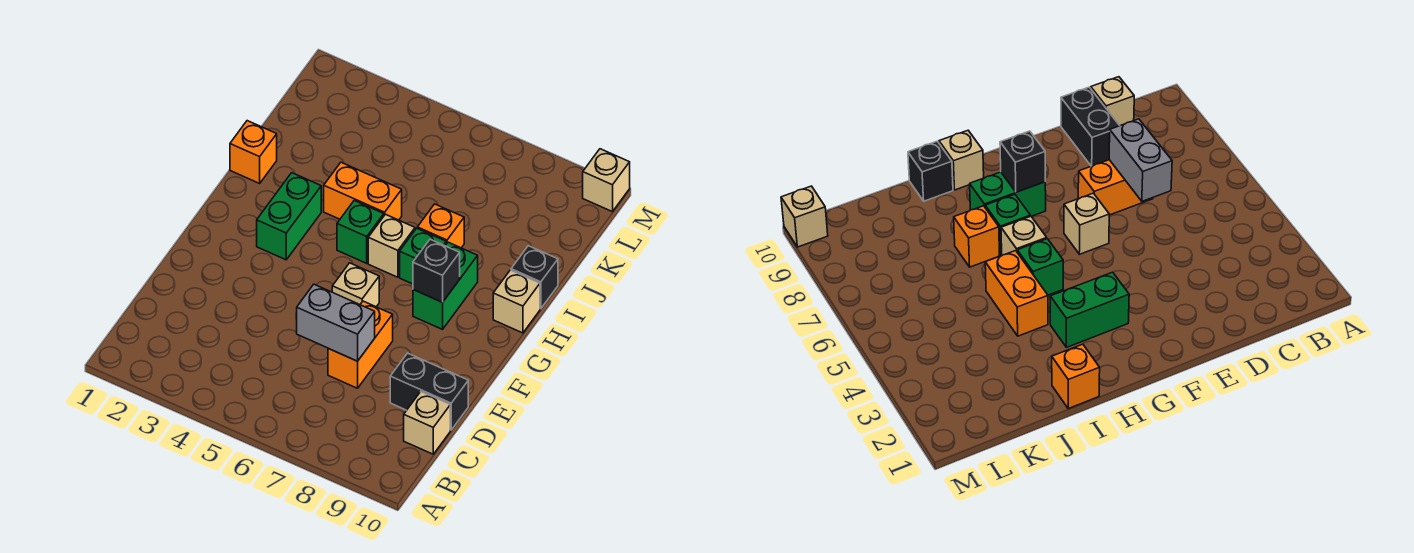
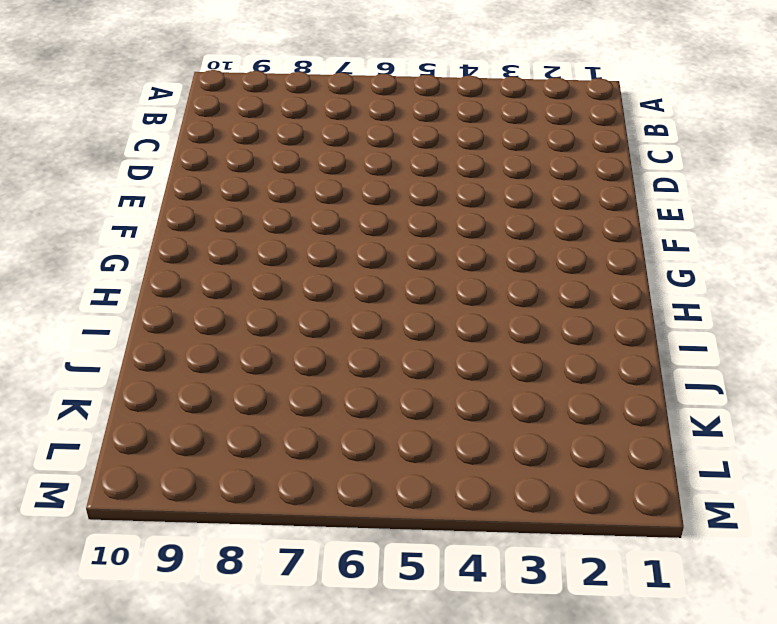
none -> tan brick C10 level 1
none -> orange brick D7:E7 level 1
none -> black brick D9:D10 level 1

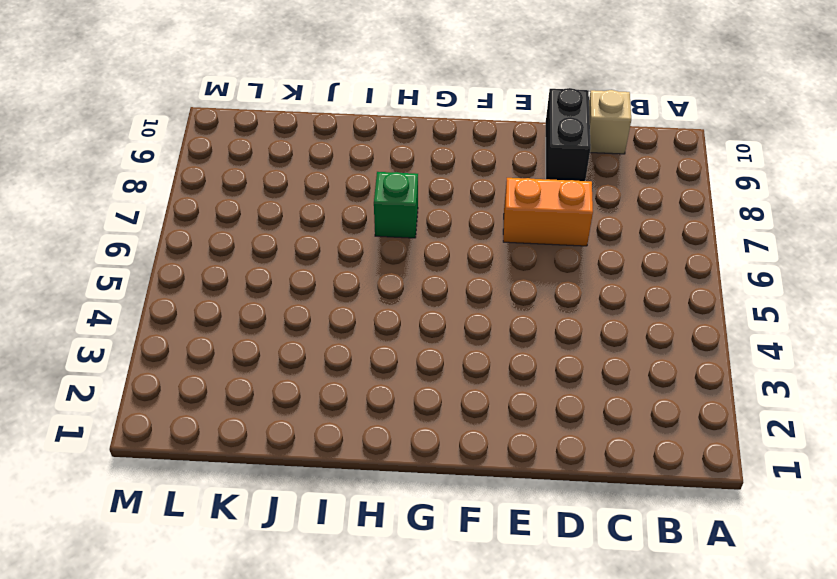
none -> tan brick F6 level 1
none -> green brick G3:H3 level 1
none -> green brick G8:H8 level 1

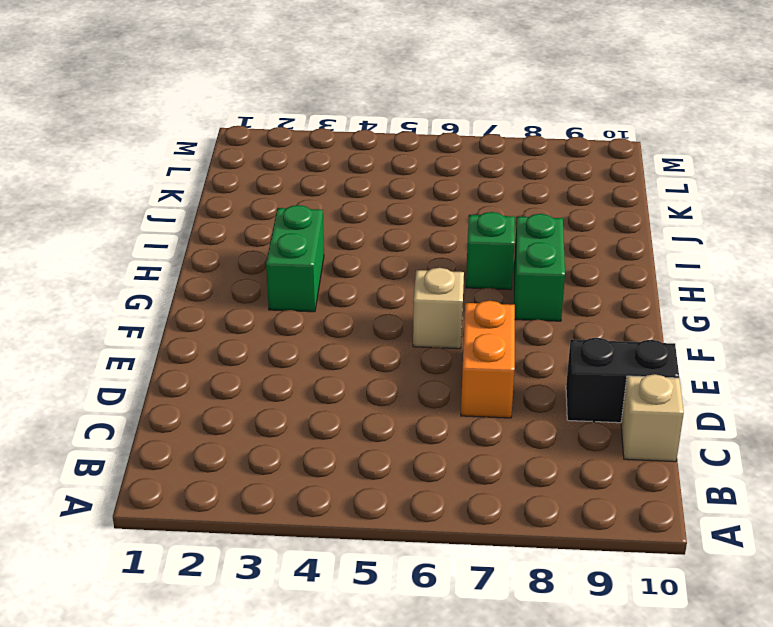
none -> green brick H5 level 1
none -> tan brick H6 level 1
none -> tan brick H10 level 1

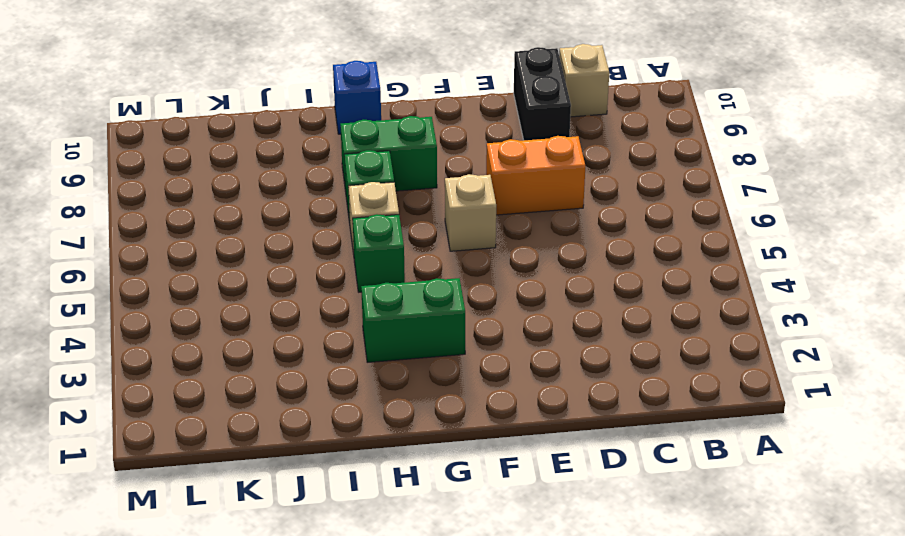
blue brick H10 level 1 -> tan brick H10 level 1
none -> orange brick I1 level 1
none -> orange brick I4:I5 level 1
none -> orange brick I7 level 1

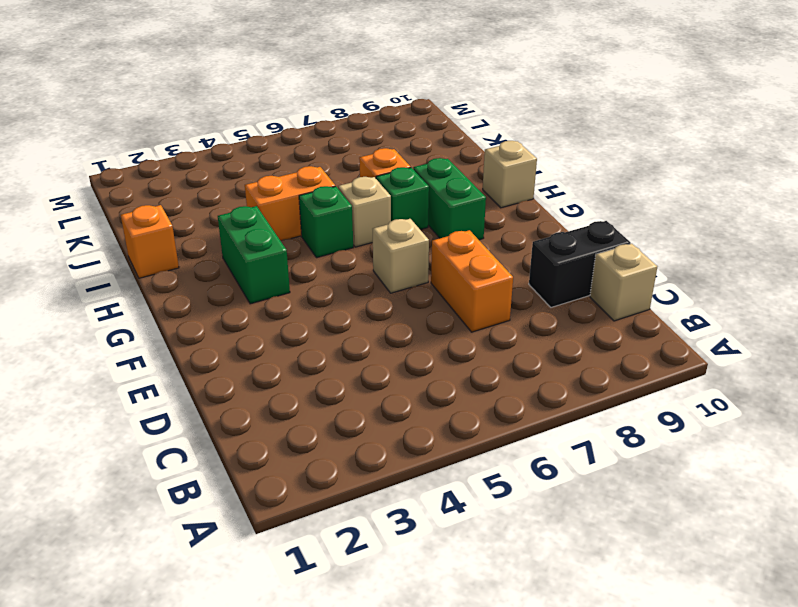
none -> black brick I10 level 1
none -> tan brick M10 level 1
none -> grey brick D6:D7 level 2

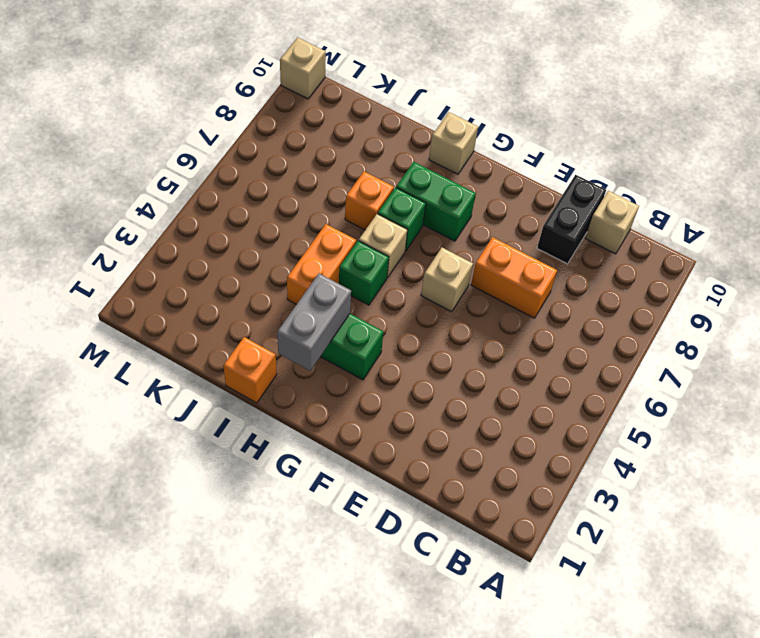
grey brick H2:H3 level 2 -> grey brick D6:D7 level 2
none -> black brick I10 level 1
none -> black brick G8 level 2

